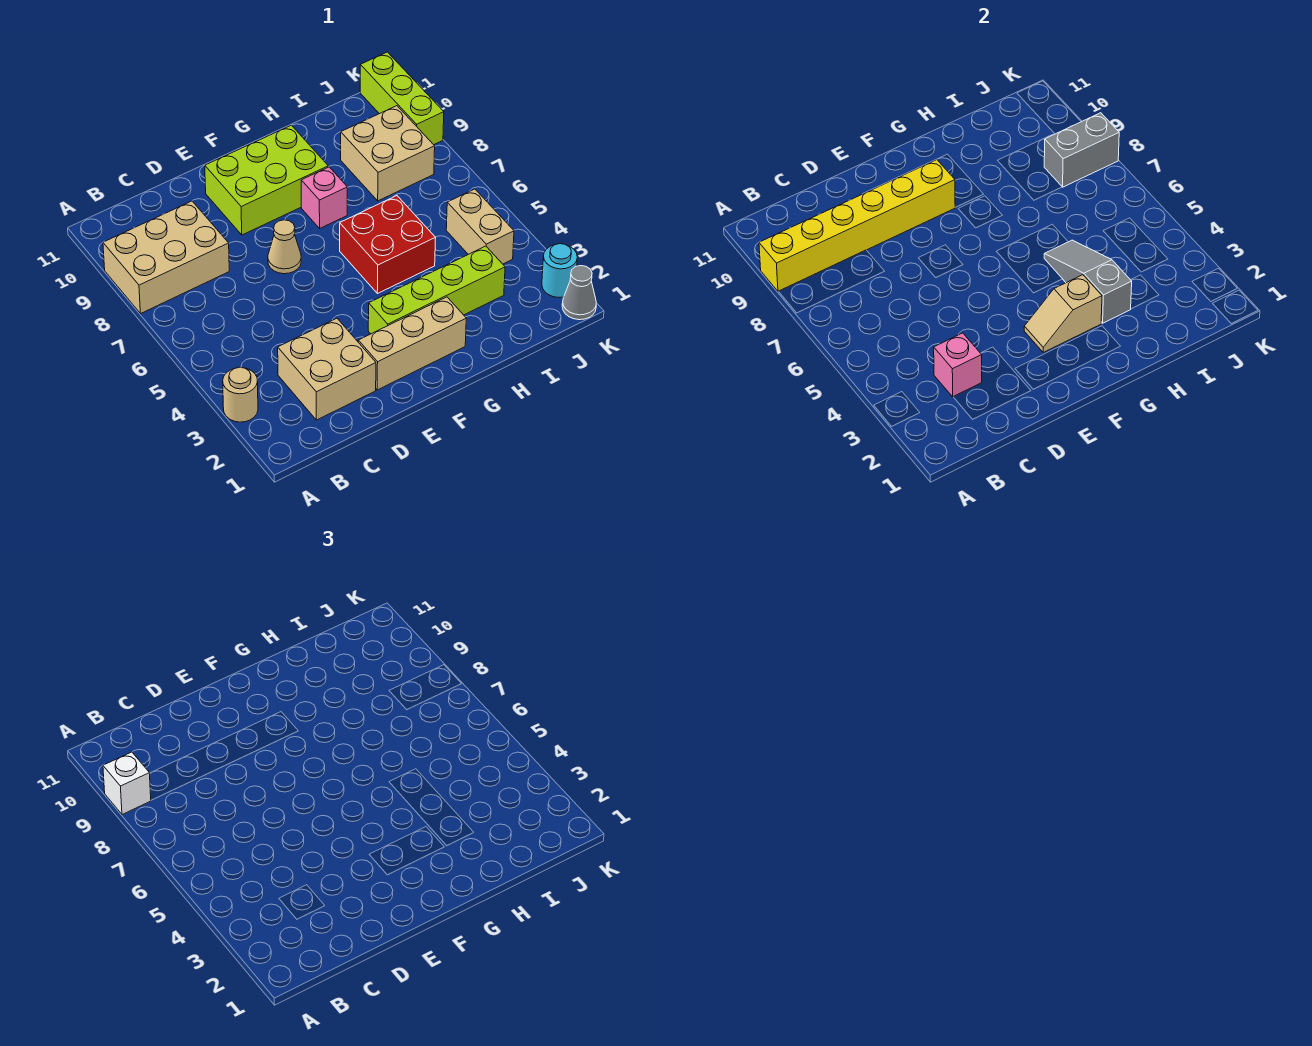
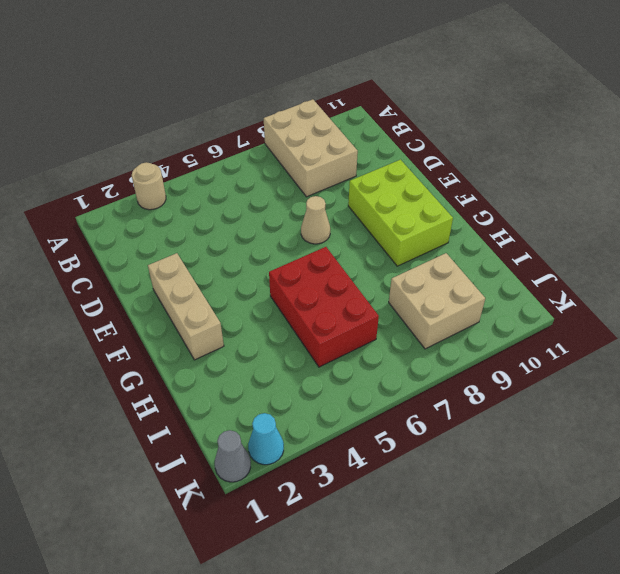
red brick G5:I6 level 1 -> red brick G5:H6 level 1
cyan cone K2 level 1 -> cyan round brick K2 level 1
none -> tan brick C2:D3 level 1
none -> lime brick F3:I3 level 1
none -> pink brick G8 level 1

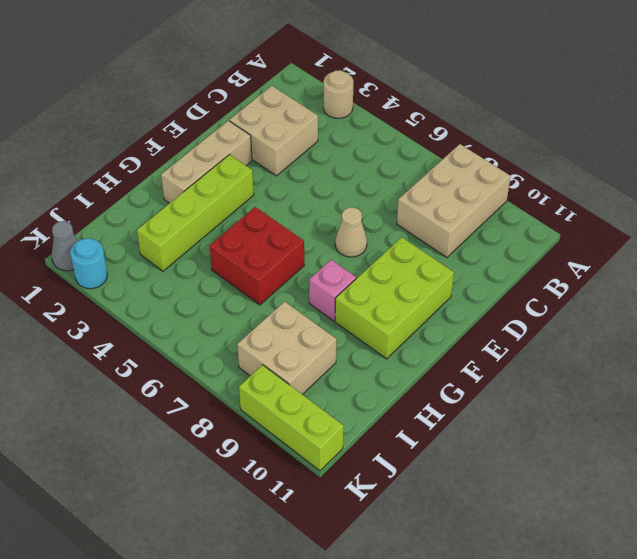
none -> tan brick J4:J5 level 1
none -> yellow brick A9:F9 level 2
none -> pink brick C3 level 2

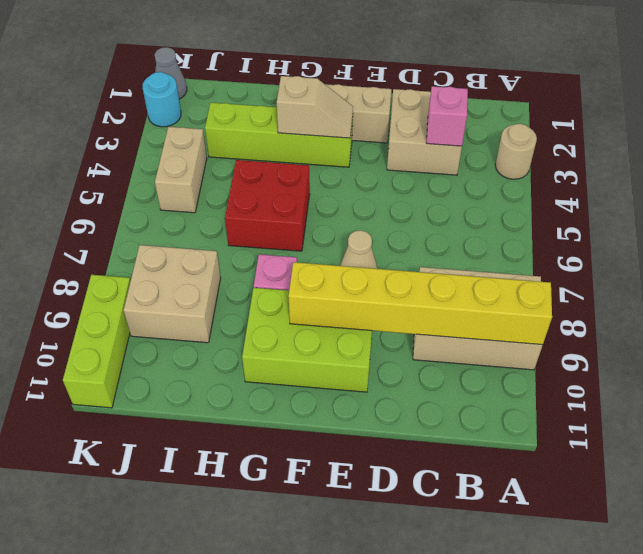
none -> grey slope H3:H5 level 2 top 3
none -> grey brick J8:K8 level 2
none -> white brick A9 level 3

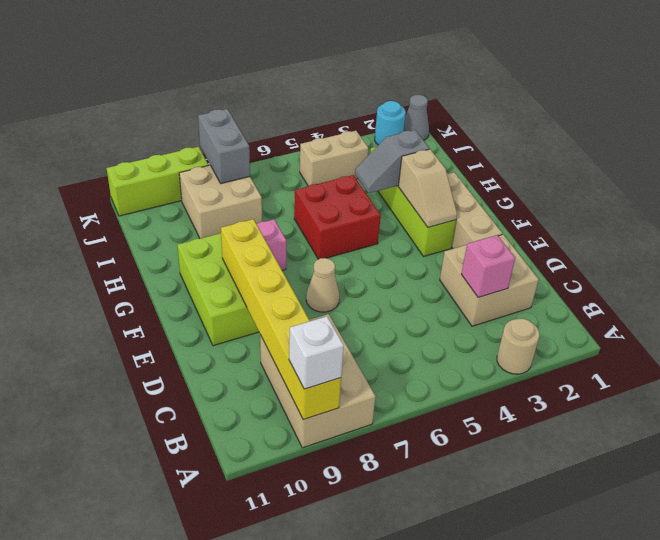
grey slope H3:H4 level 2 top 3 -> grey slope H3:H5 level 2 top 3

